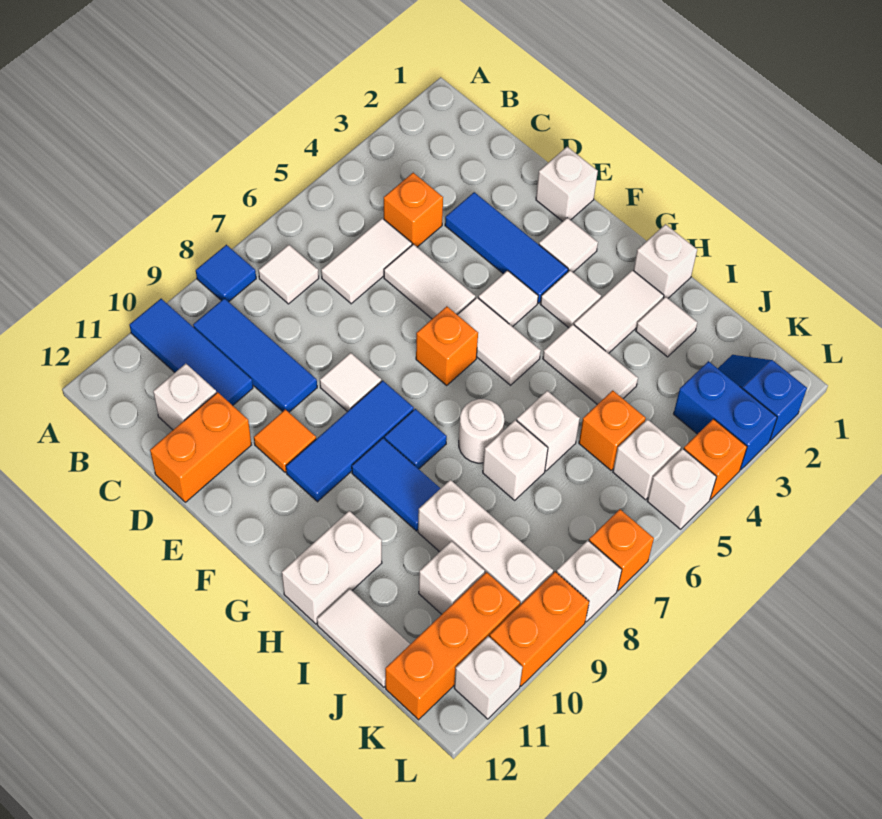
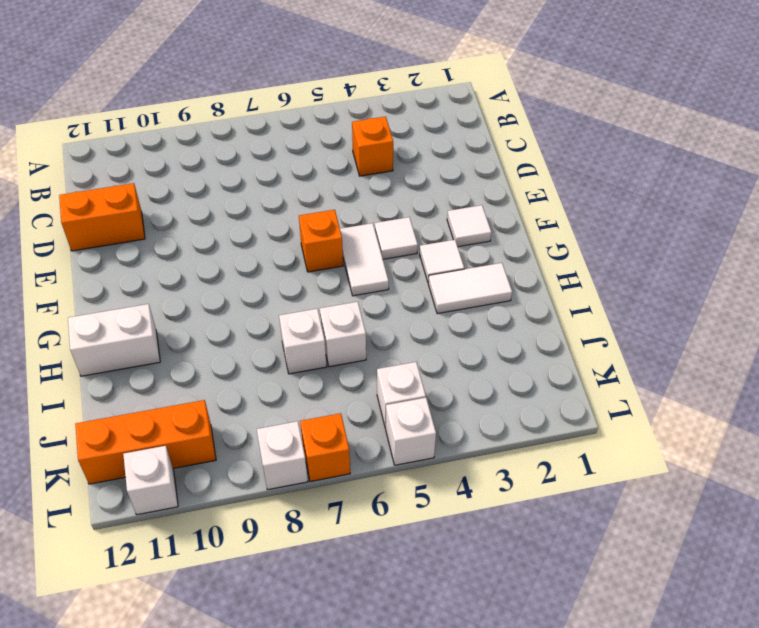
none -> blue tile A8 level 1
none -> blue tile A10:C10 level 1
none -> white tile B7 level 1
none -> blue tile B9:D9 level 1

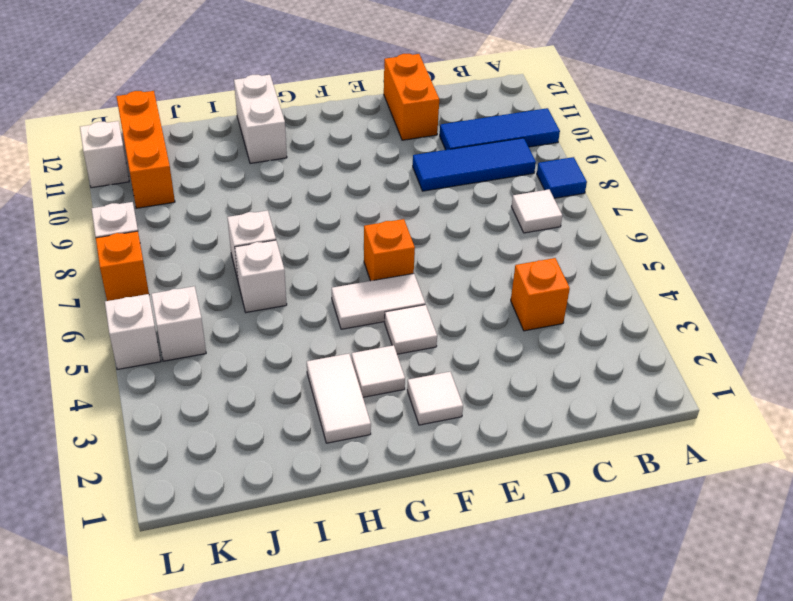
none -> white tile C5:C6 level 1
none -> white brick C11 level 1
none -> blue tile D3:F3 level 1
none -> white tile D5:E5 level 1

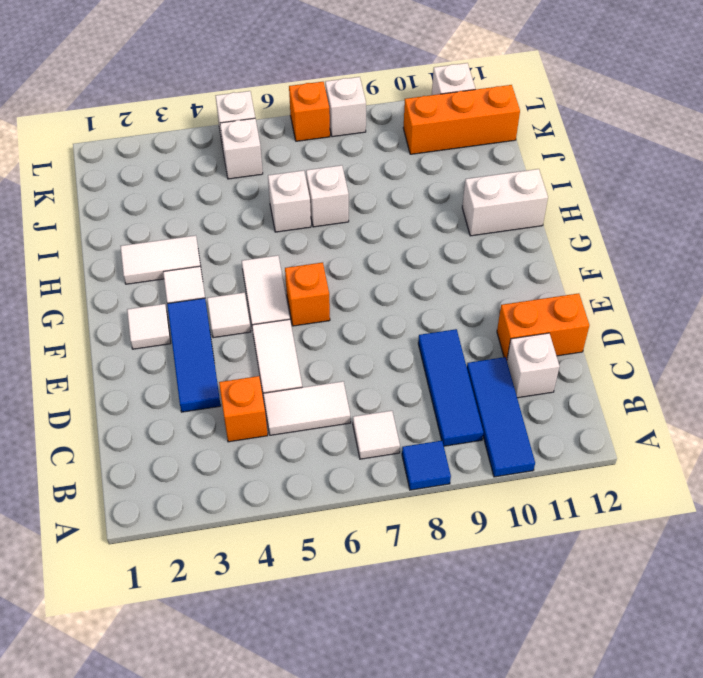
none -> white brick E1 level 1
none -> white tile E8 level 1
none -> orange tile E10 level 1
none -> blue tile F8:F10 level 1

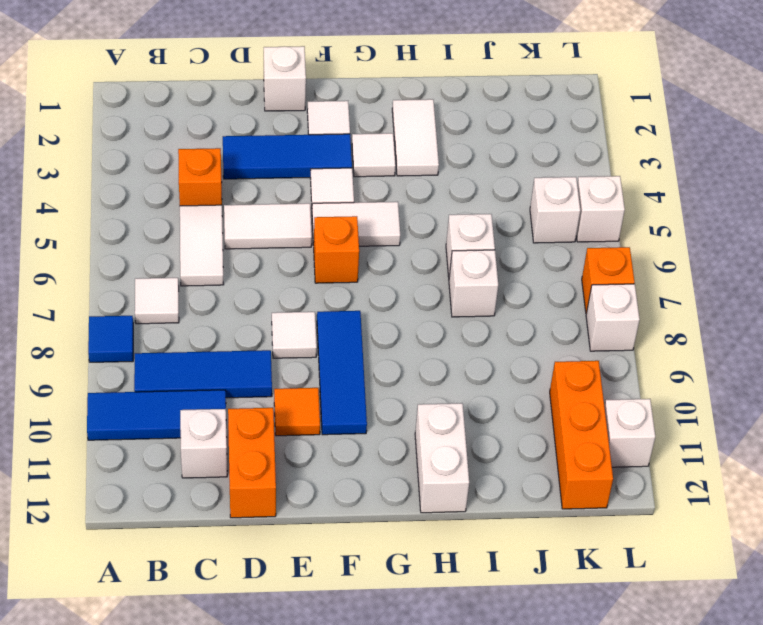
none -> blue tile G8 level 1
none -> blue tile G9:H9 level 1
none -> white brick H1 level 1
none -> white tile H4:I4 level 1

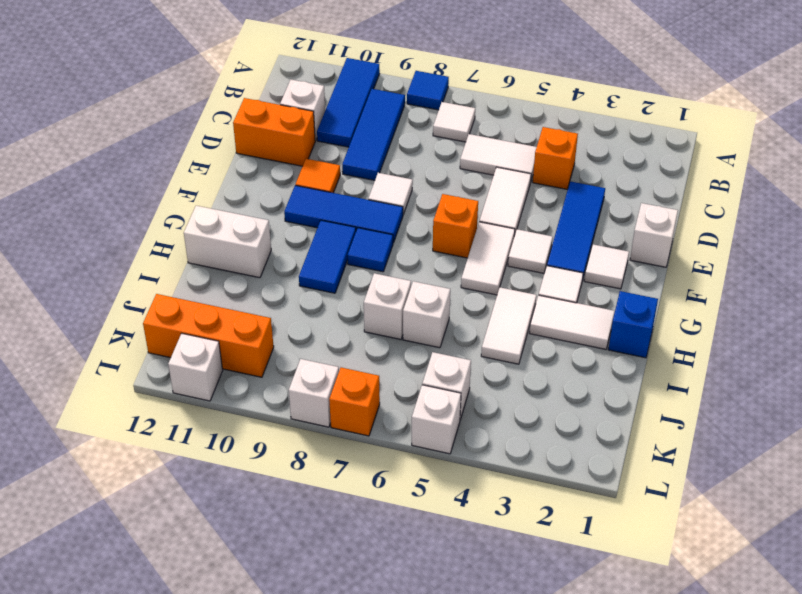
blue brick H1 level 1 -> white brick H1 level 1
none -> white round brick H7 level 1
none -> white tile I2 level 1
none -> white brick I9:K9 level 1
none -> white tile I12:J12 level 1

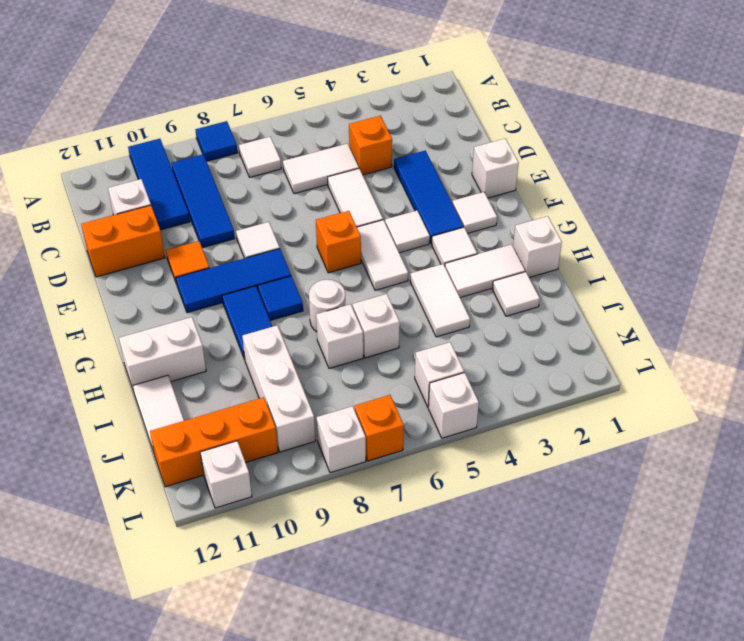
none -> orange brick J5 level 1
none -> white brick J10 level 1
none -> blue slope K2:L2 level 1 top L
none -> blue brick K3:L3 level 1

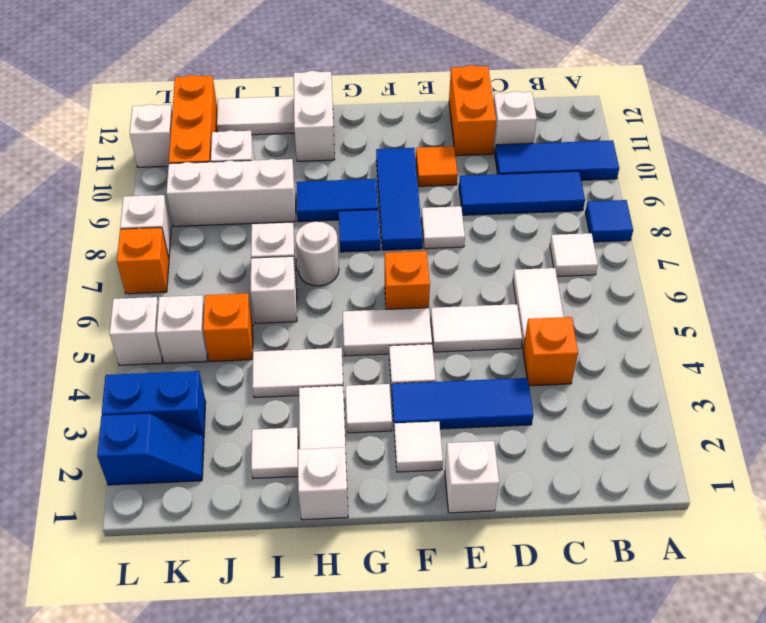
none -> orange brick L4 level 1
none -> orange brick L9:L10 level 1

